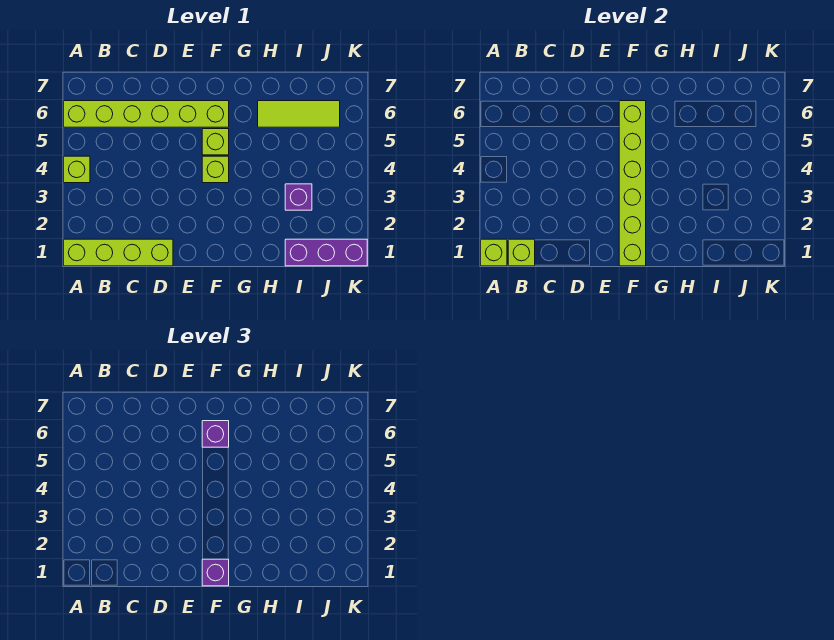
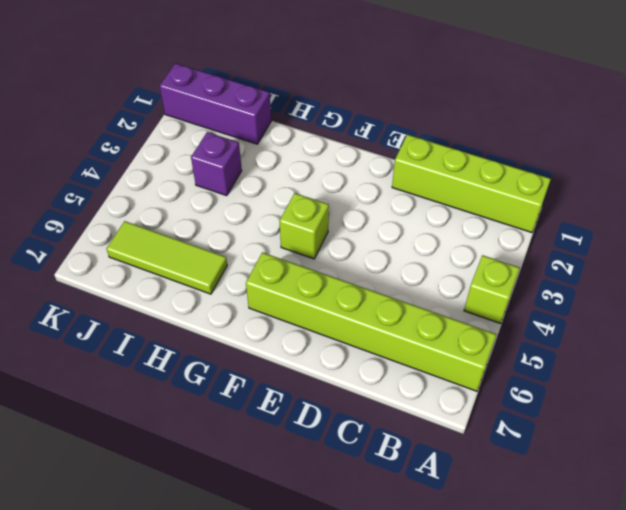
none -> lime brick F5 level 1
none -> lime brick A1 level 2
none -> lime brick B1 level 2

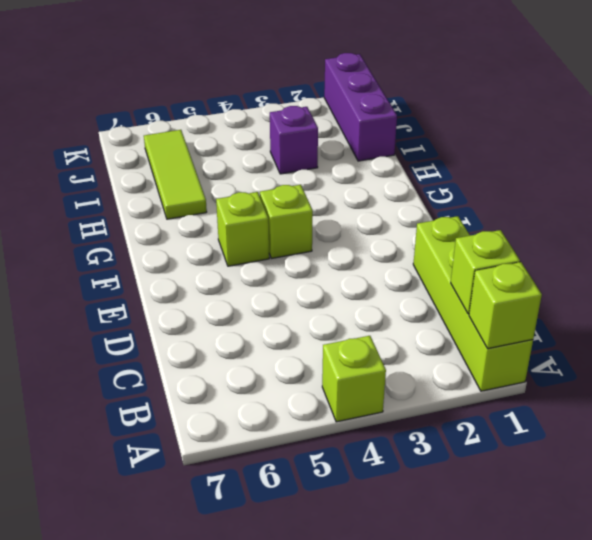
none -> lime brick A6:F6 level 1
none -> lime brick F1:F6 level 2
none -> purple brick F1 level 3

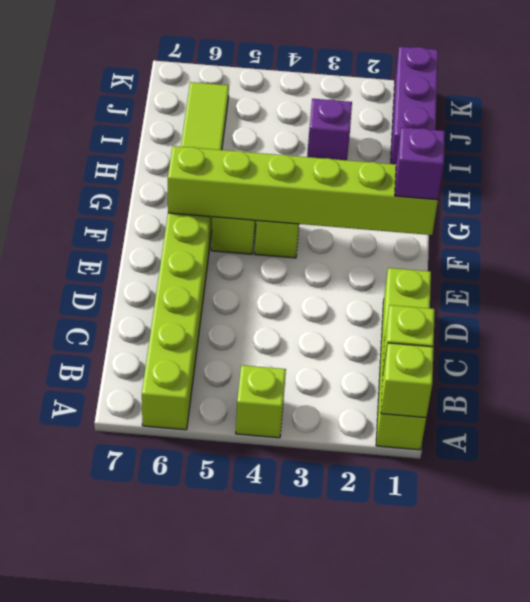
none -> purple brick F6 level 3

